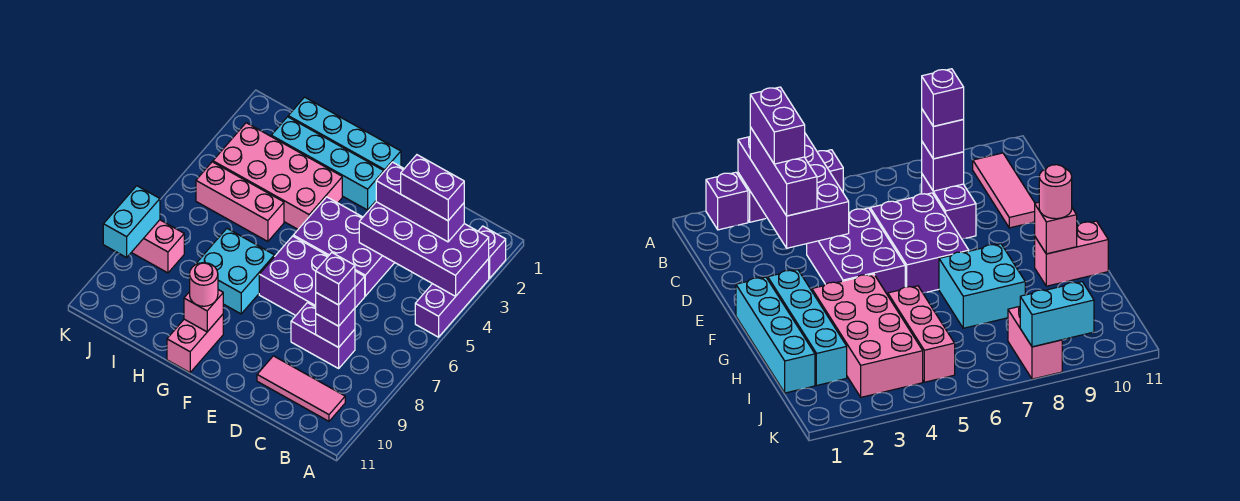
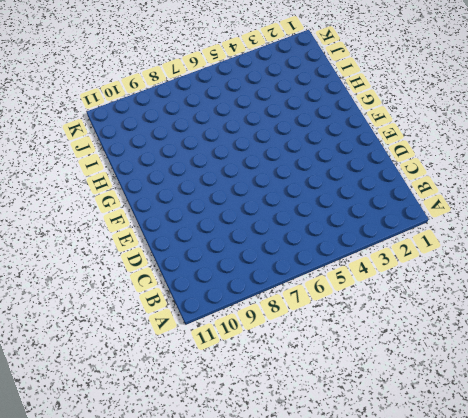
none -> purple brick A2 level 1
none -> purple brick A3:A5 level 1
none -> pink tile B10:D10 level 1

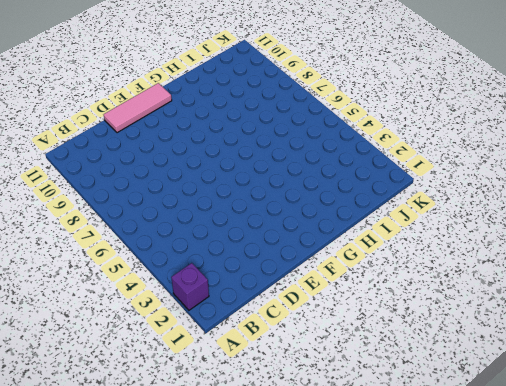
pink tile D11:F11 level 1 -> pink tile B10:D10 level 1
none -> purple brick A3:A5 level 1
none -> purple brick C8:D8 level 1
none -> purple brick D4:F5 level 1

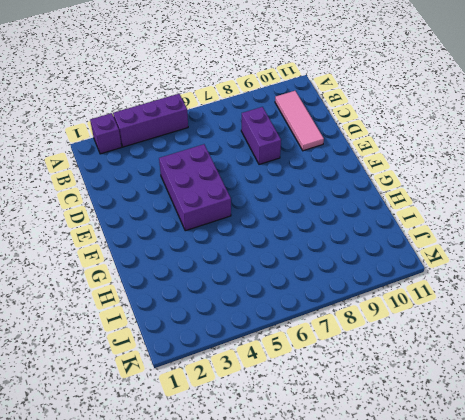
none -> purple brick D6:F7 level 1
none -> cyan brick F1:I1 level 1
none -> cyan brick F2:I2 level 1

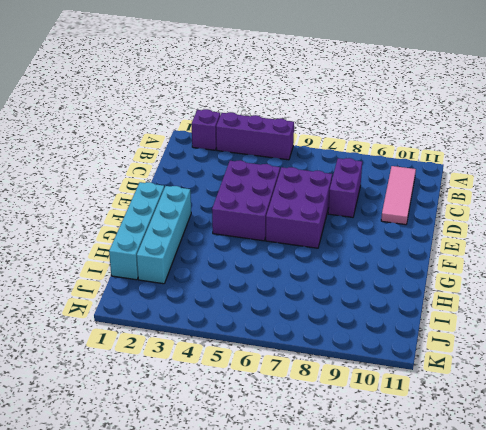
none -> pink brick G3:J4 level 1
none -> cyan brick G7:H8 level 1
none -> pink brick G10:G11 level 1

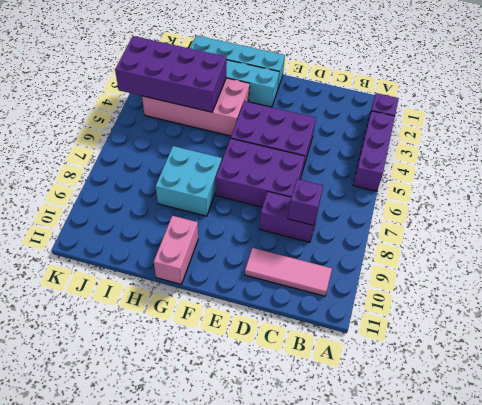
purple brick H3:K4 level 2 -> purple brick A3:D4 level 2
none -> pink brick H5:J5 level 1
none -> pink brick J8:K8 level 1
none -> pink brick G10 level 2

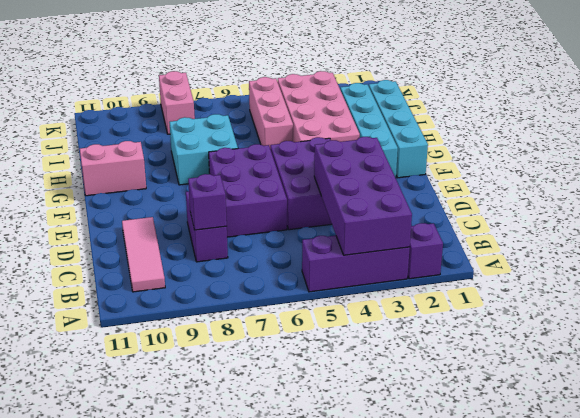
none -> pink brick G10 level 2
none -> cyan brick K8:K9 level 2
none -> purple brick B3:D3 level 3

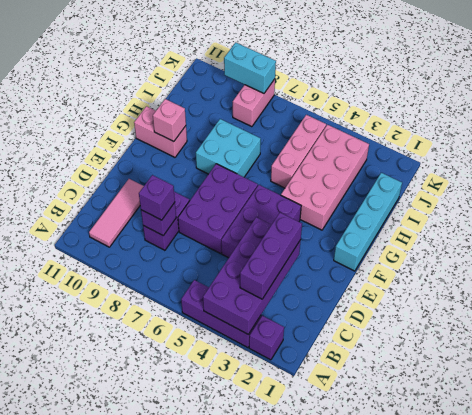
none -> cyan brick F2:I2 level 1
none -> pink round brick G10 level 3
none -> purple brick B3:C3 level 4

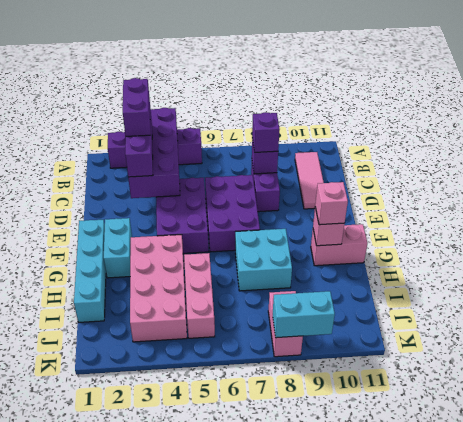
cyan brick F2:G2 level 1 -> cyan brick F2:I2 level 1
pink brick G10 level 3 -> pink round brick G10 level 3
none -> purple brick C8 level 4

